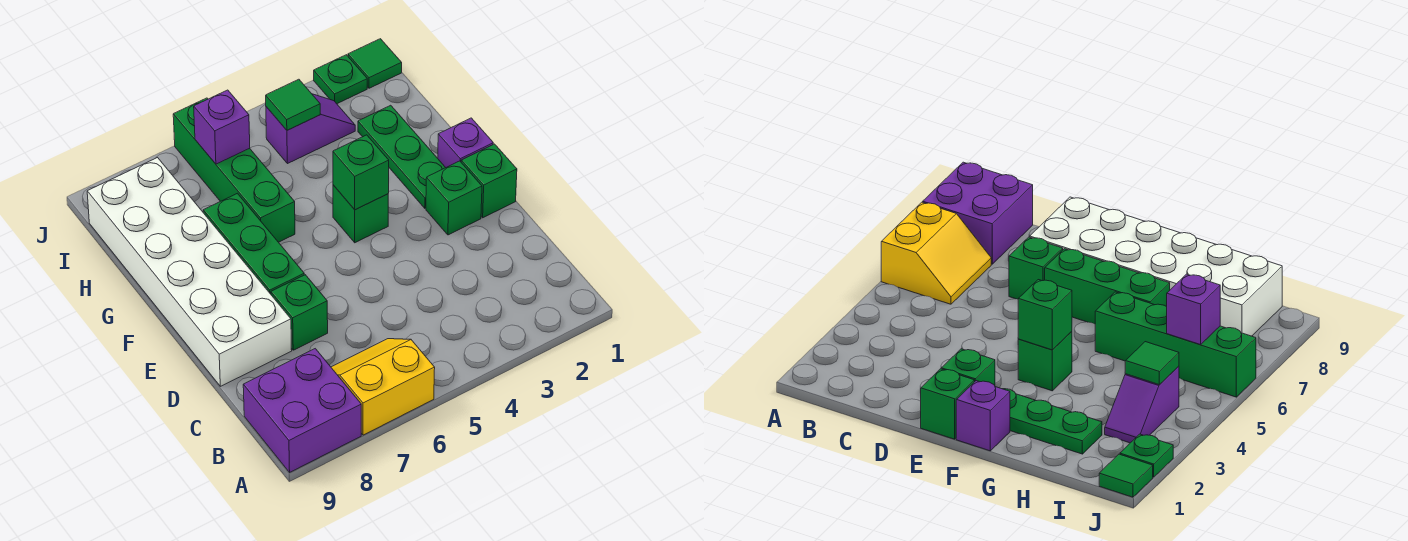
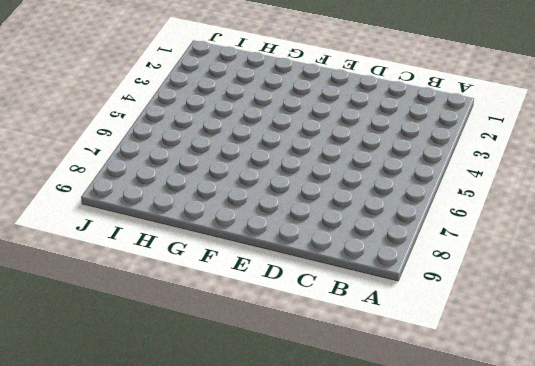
none -> yellow slope A6:B7 level 1 top A
none -> purple brick A8:B9 level 1
none -> green brick D7 level 1

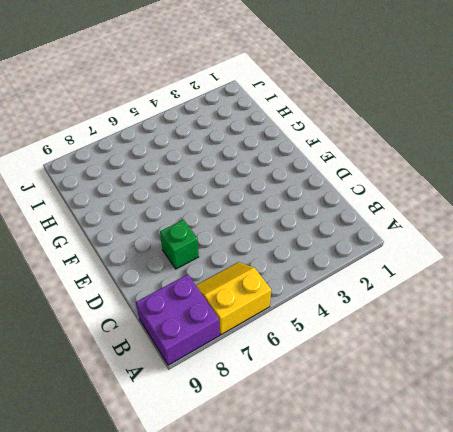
none -> white brick D8:I9 level 1
none -> green brick E1 level 1
none -> green brick E2 level 1

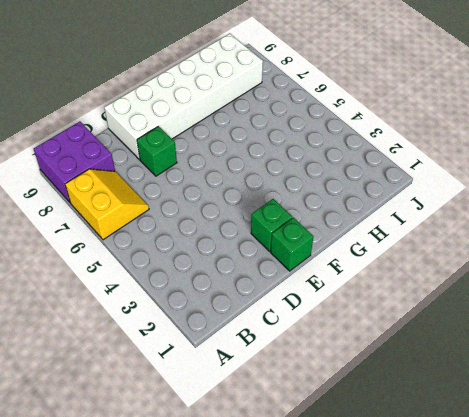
none -> green brick E7:G7 level 1
none -> purple brick F1 level 1
none -> green plate F2:H2 level 1

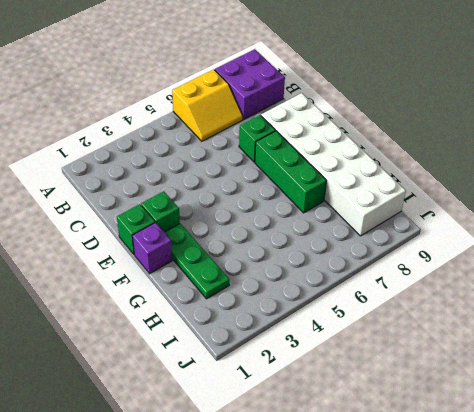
none -> green brick F4 level 1
none -> green brick G6:J6 level 1
none -> purple slope I3:I4 level 1 top 4

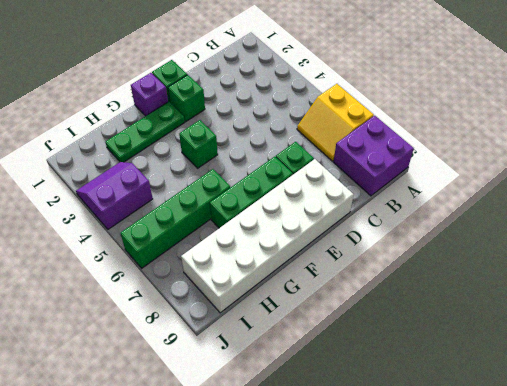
purple slope I3:J4 level 1 top 4 -> purple slope I3:I4 level 1 top 4
none -> green tile J1 level 1
none -> green plate J2 level 1
none -> green brick F4 level 2

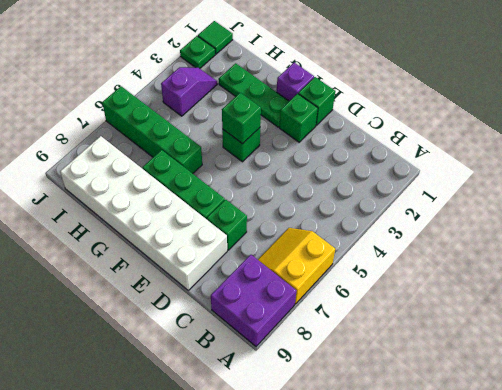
none -> green tile I4 level 2
none -> purple brick I6 level 2

